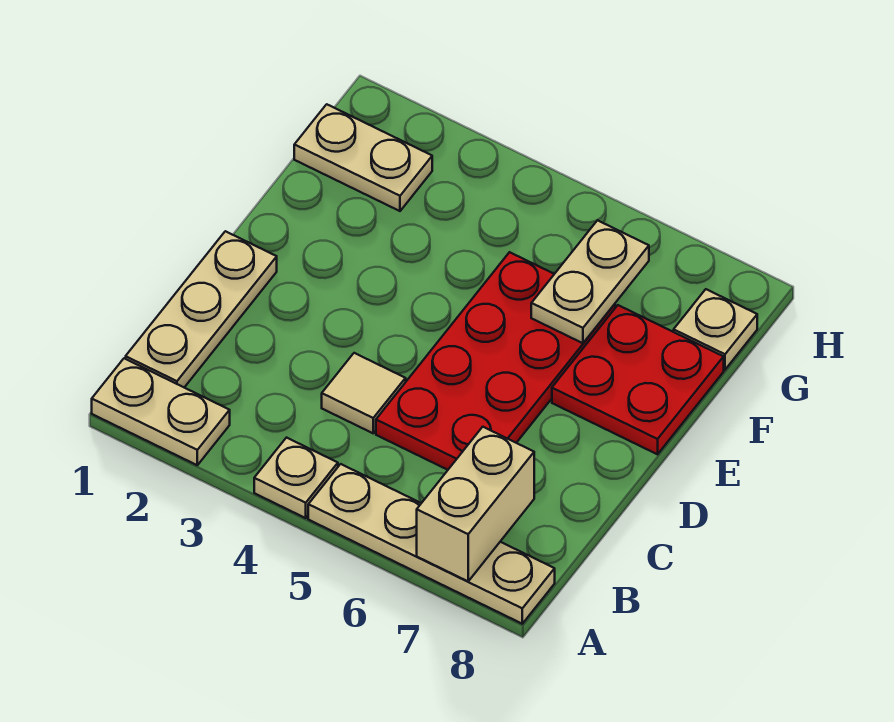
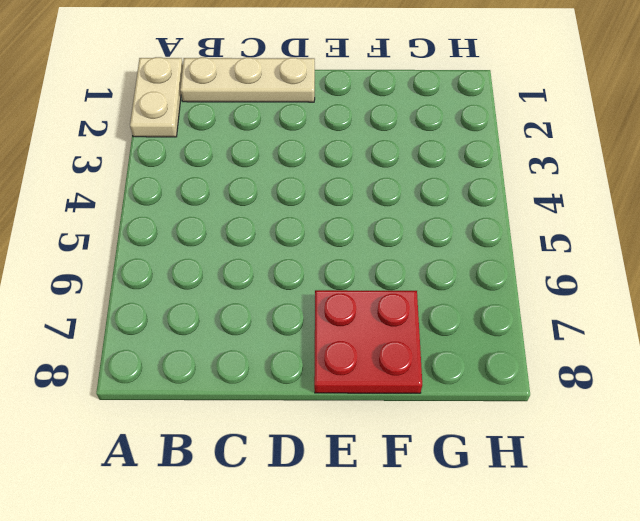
none -> tan plate A4 level 1
none -> tan plate A5:A8 level 1

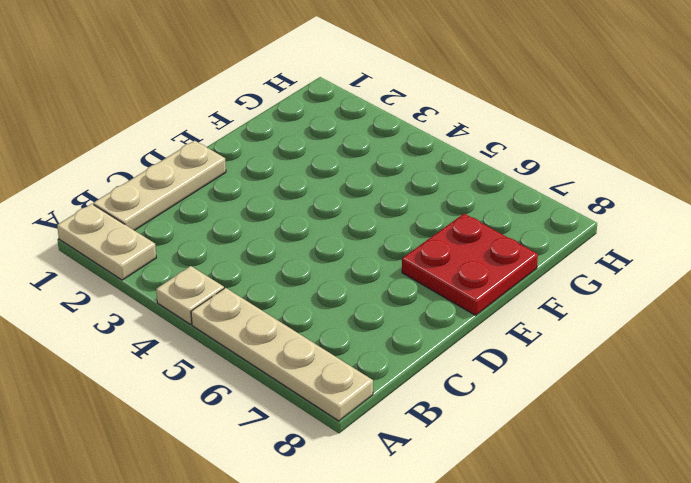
none -> tan tile C4 level 1
none -> red plate C5:F6 level 1

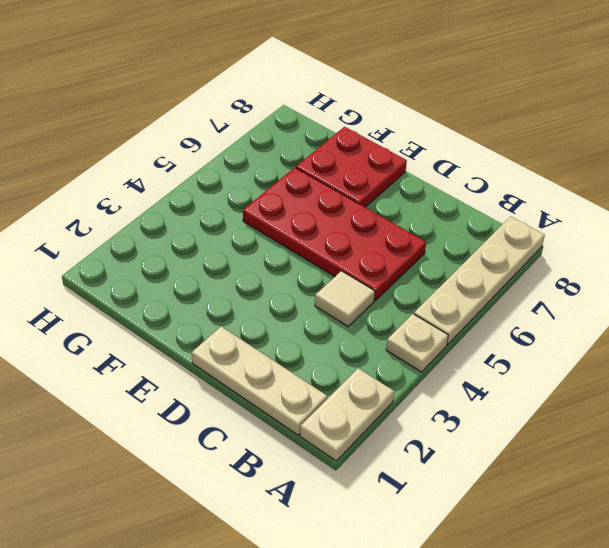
none -> tan plate G1:G2 level 1
none -> tan plate G8 level 1

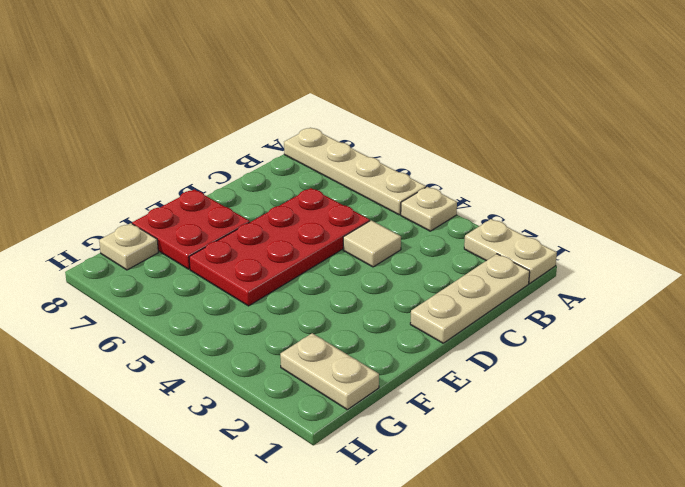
none -> tan brick A7:B7 level 2
none -> tan plate F6:G6 level 2

